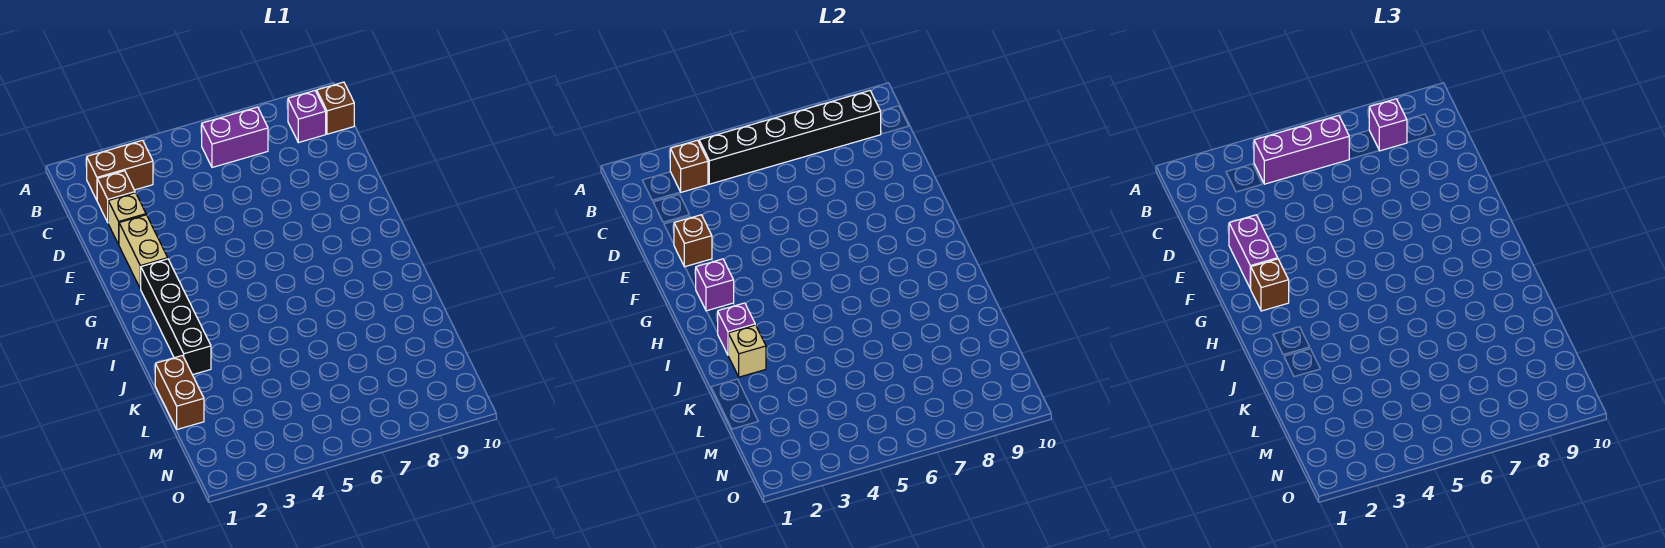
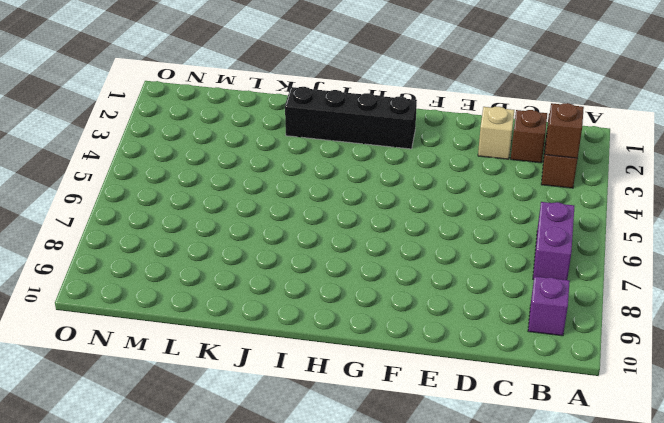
none -> brown brick B10 level 1
none -> tan brick E2:F2 level 1
none -> brown brick K1:L1 level 1

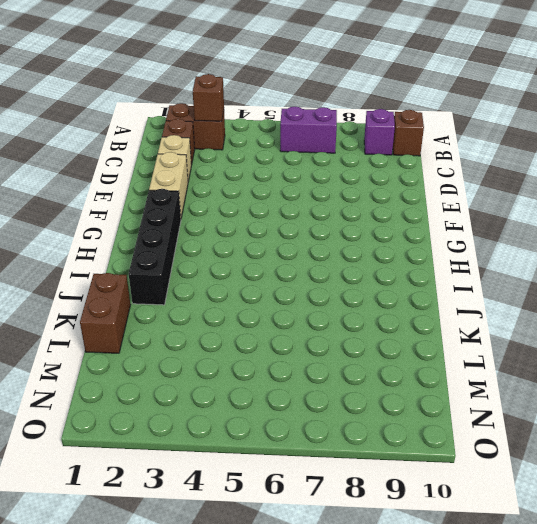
none -> black brick B4:B9 level 2
none -> brown brick E2 level 2
none -> purple brick G2 level 2

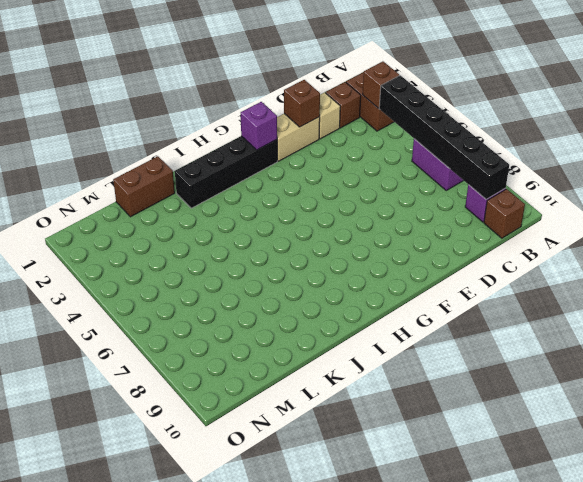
none -> purple brick I2 level 2
none -> tan brick J2 level 2
none -> purple brick B4:B6 level 3

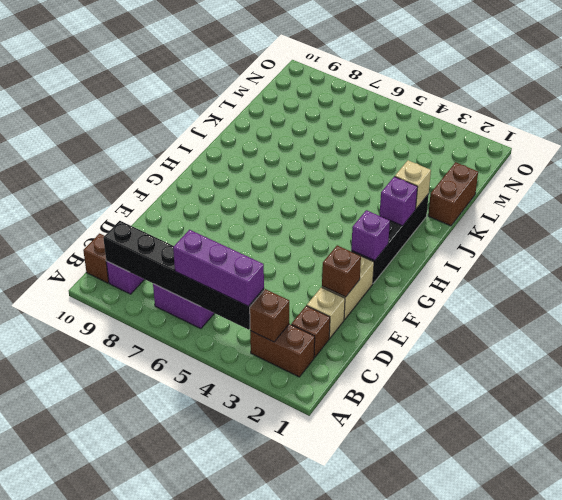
none -> purple brick B8 level 3
none -> purple brick E2:F2 level 3
none -> brown brick G2 level 3

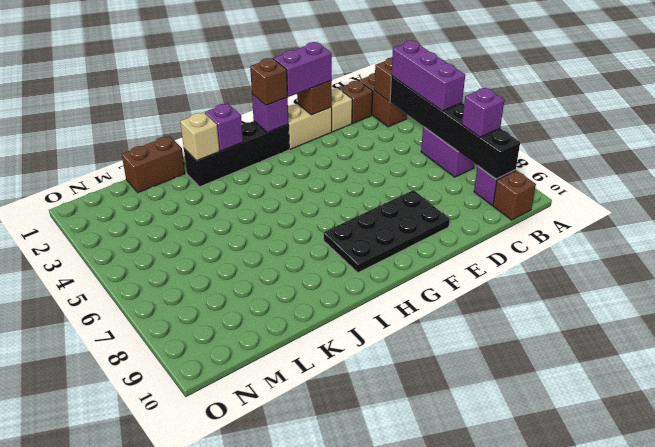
black plate E8:H9 level 1 -> none

